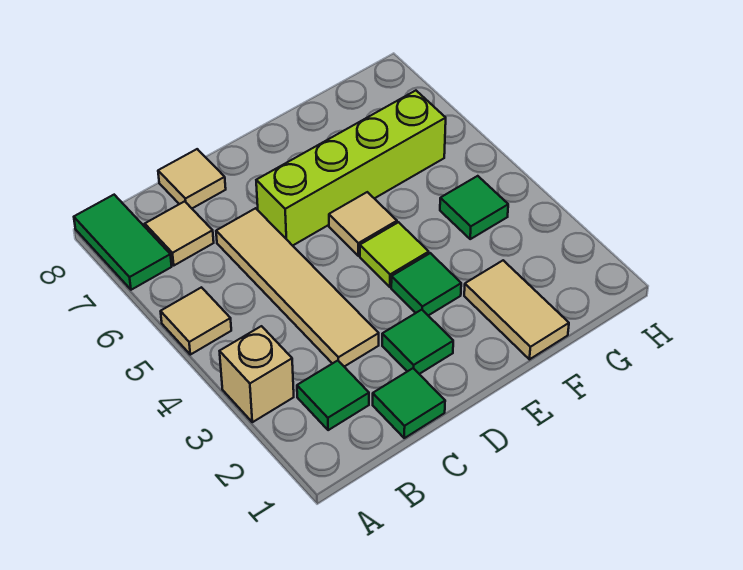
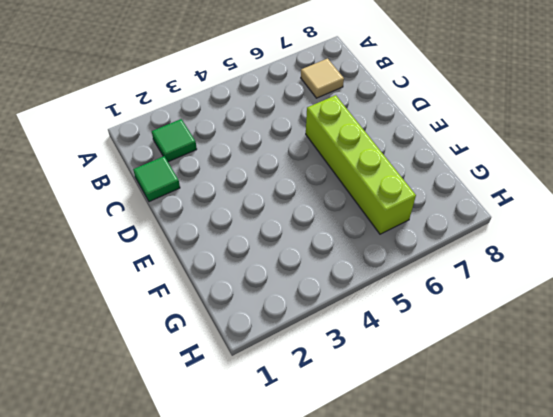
none -> tan brick A3 level 1
none -> tan tile A5 level 1
none -> green tile A7:A8 level 1

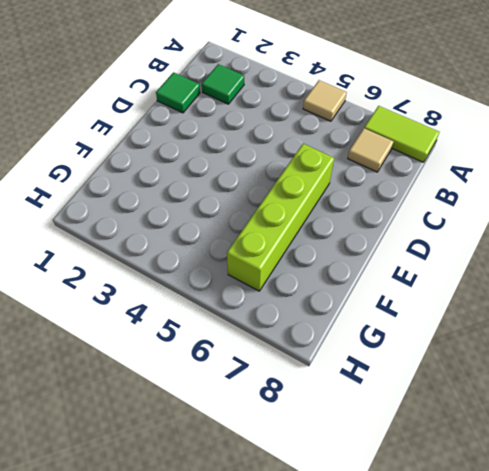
lime tile A7:A8 level 1 -> green tile A7:A8 level 1
none -> tan brick A3 level 1
none -> tan tile C3:C6 level 1
none -> tan tile C8 level 1

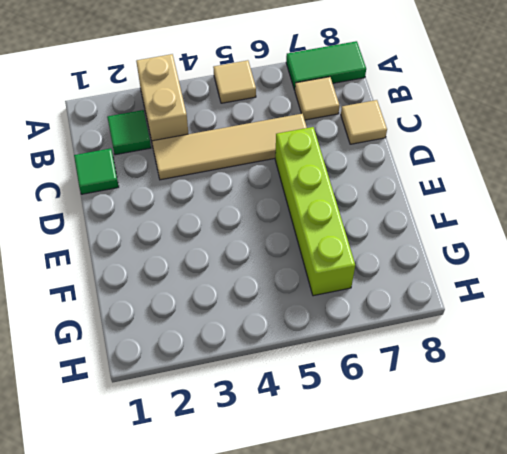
tan brick A3:B3 level 1 -> tan brick A3 level 1
none -> green tile D2 level 1
none -> green tile E3 level 1
none -> lime tile E4 level 1

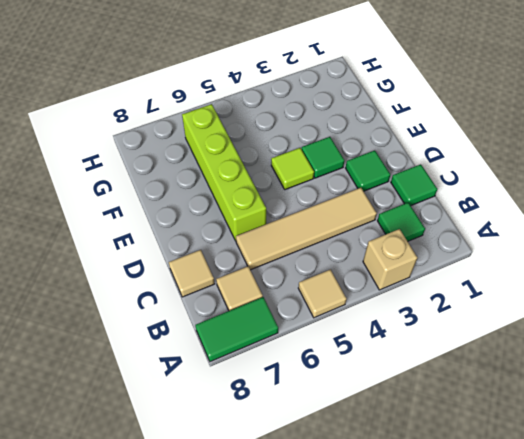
none -> tan tile E5 level 1
none -> tan tile F1:F2 level 1
none -> green tile G4 level 1

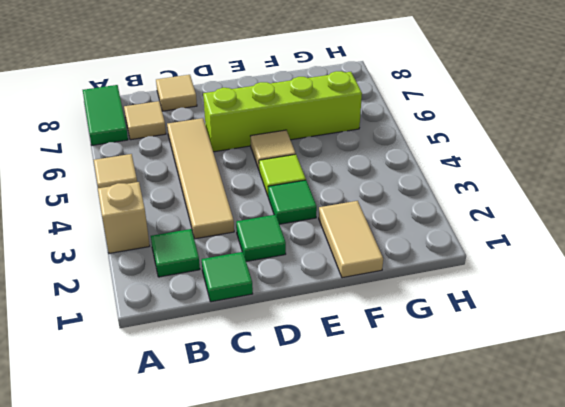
none -> green tile G4 level 1

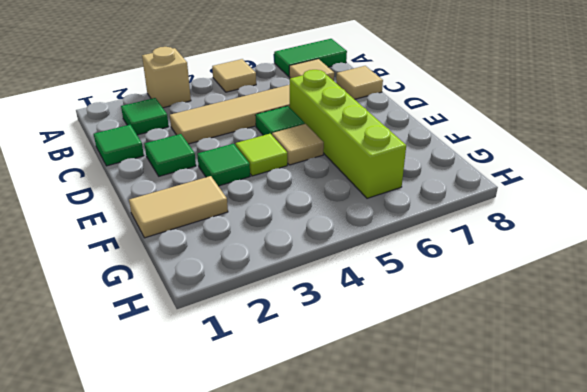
green tile D5 level 1 -> green tile G4 level 1

